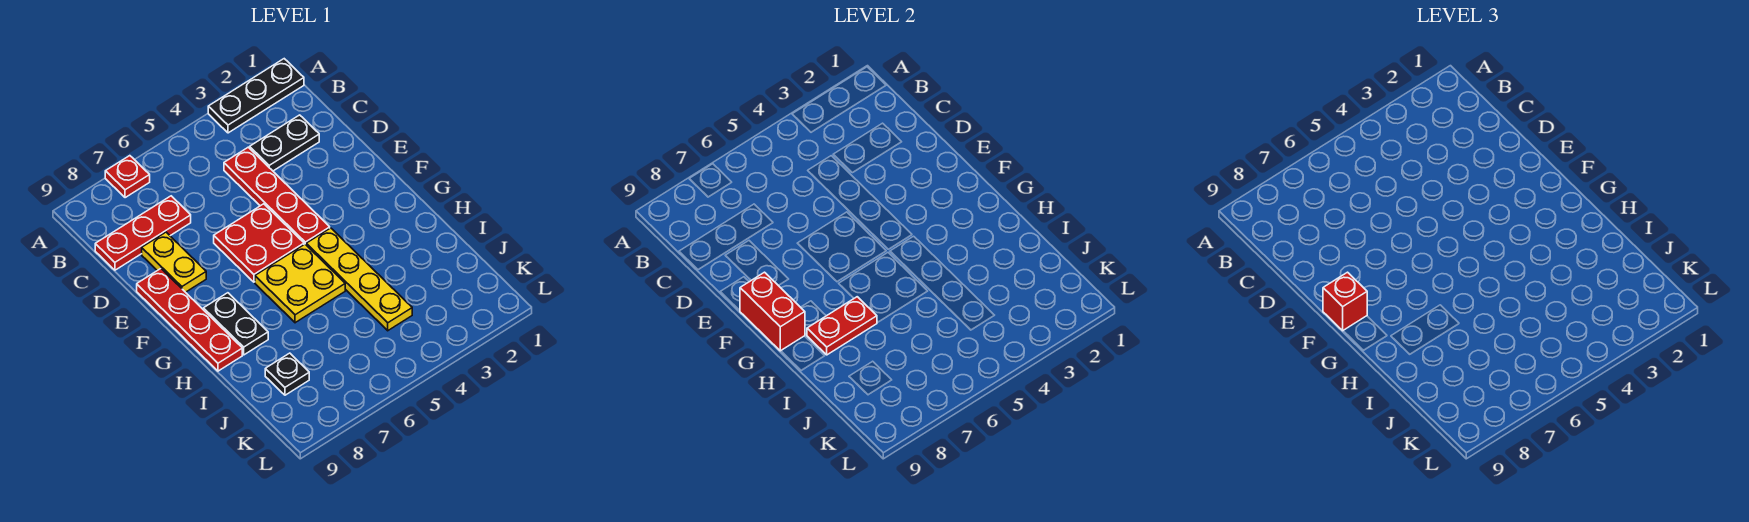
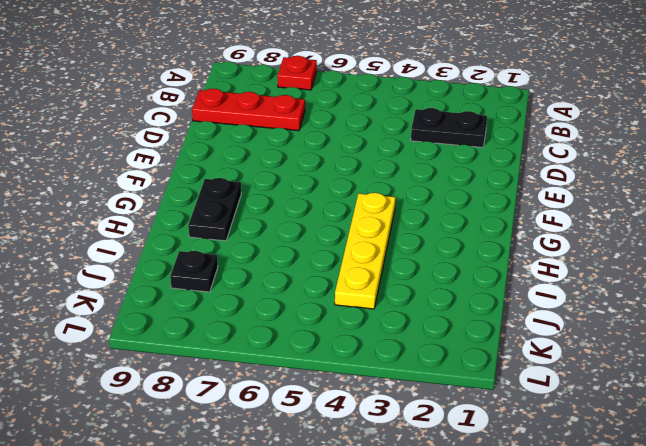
none -> black plate A1:A3 level 1
none -> red plate C4:F4 level 1
none -> yellow plate D8:E8 level 1

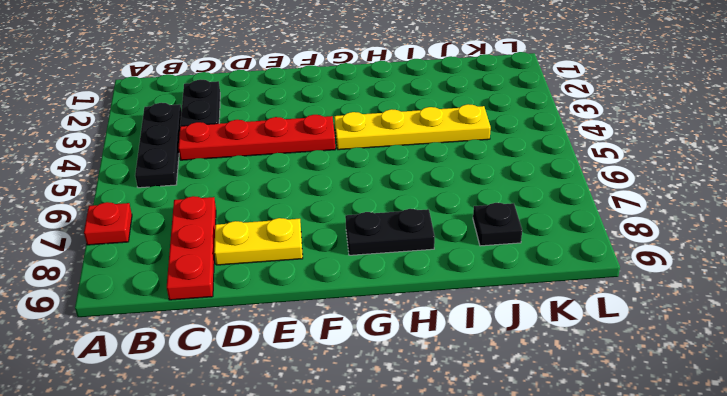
black plate B3:B5 level 1 -> black plate A1:A3 level 1
none -> red plate E5:F6 level 1
none -> red plate E9:H9 level 1
none -> yellow plate G5:H6 level 1

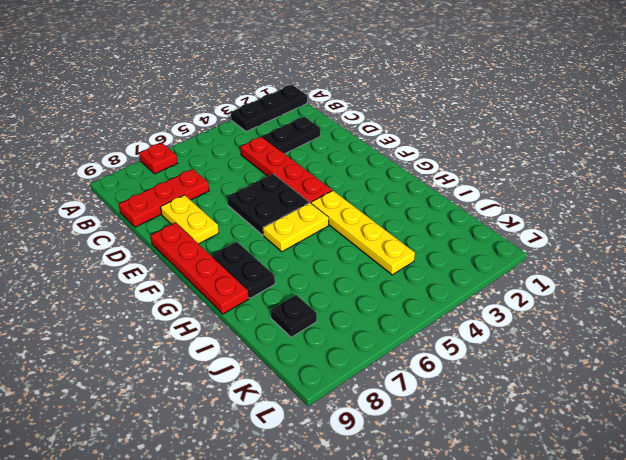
black plate E5:F6 level 1 -> red plate E5:F6 level 1
yellow plate G5:G6 level 1 -> yellow plate G5:H6 level 1
none -> red brick F9:G9 level 2
none -> red plate H7:H8 level 2
none -> red brick F9 level 3

